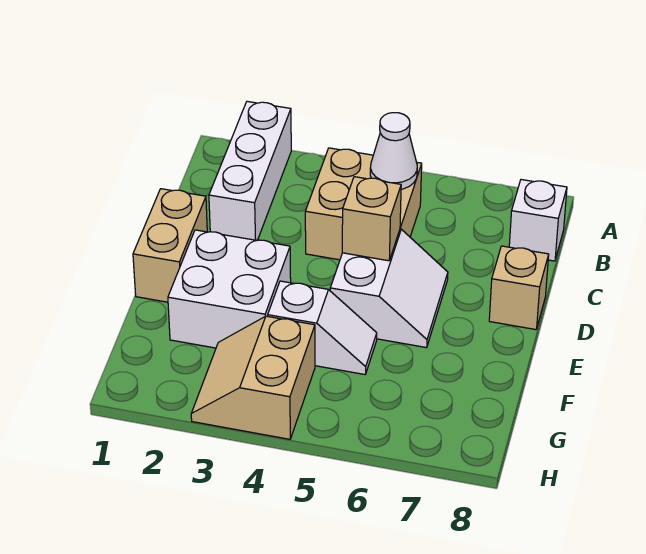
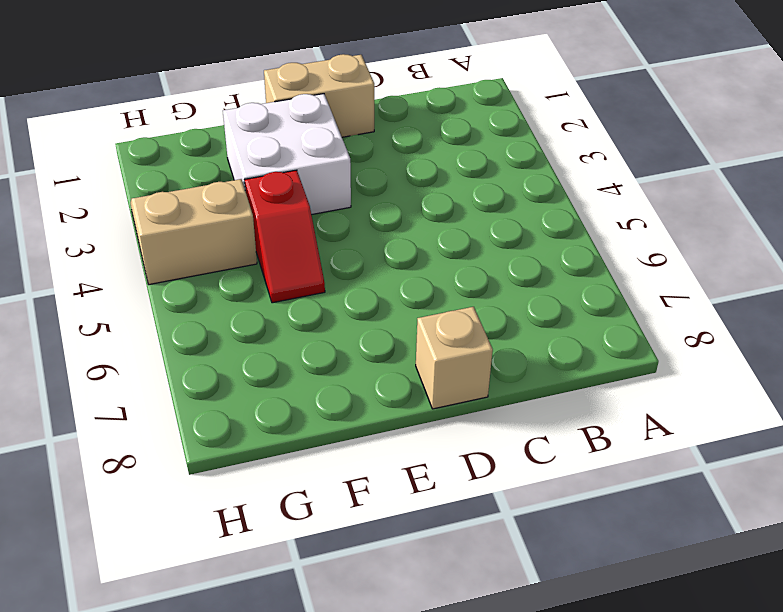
red slope F4:F5 level 1 top 4 -> white slope F4:F5 level 1 top 4
none -> white brick A2:C2 level 1
none -> tan brick B4:C5 level 1

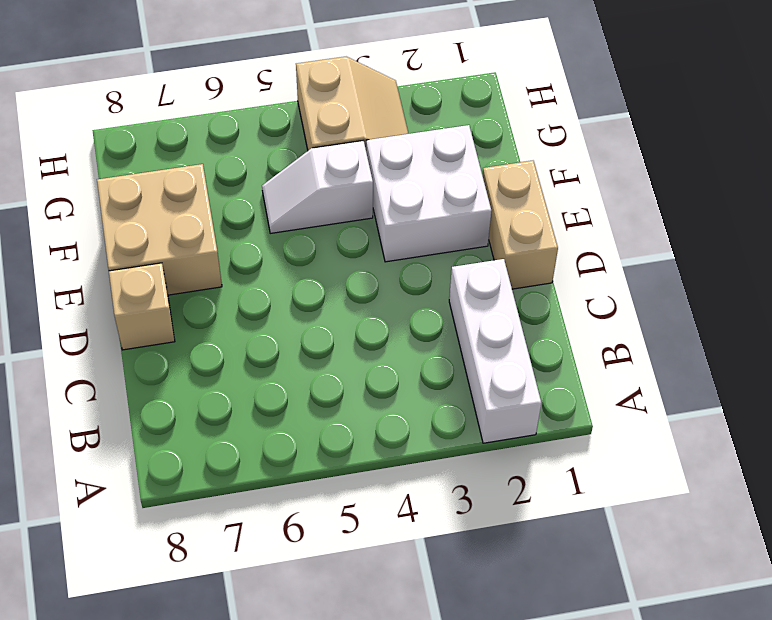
tan brick E7:F8 level 1 -> tan brick B4:C5 level 1
none -> white brick B8 level 1
none -> white slope D5:E6 level 1 top 5

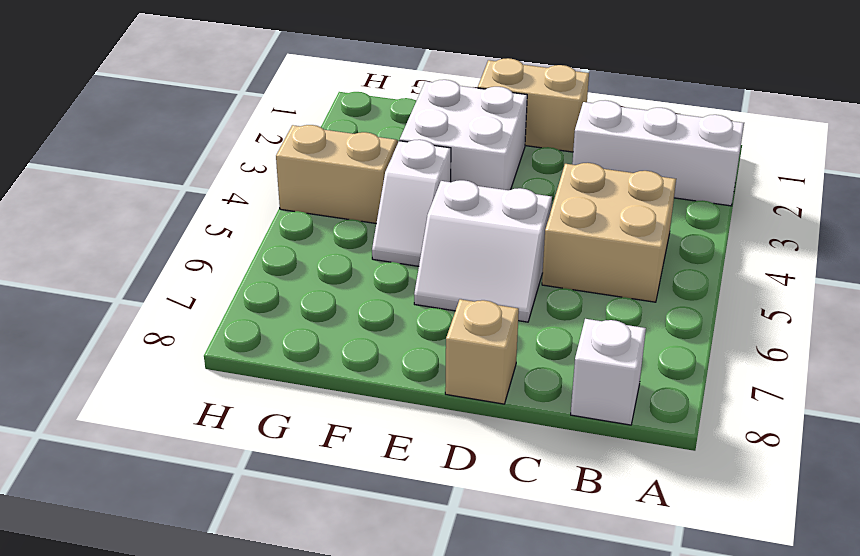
none -> white cone B5 level 2
none -> tan brick D5 level 2

